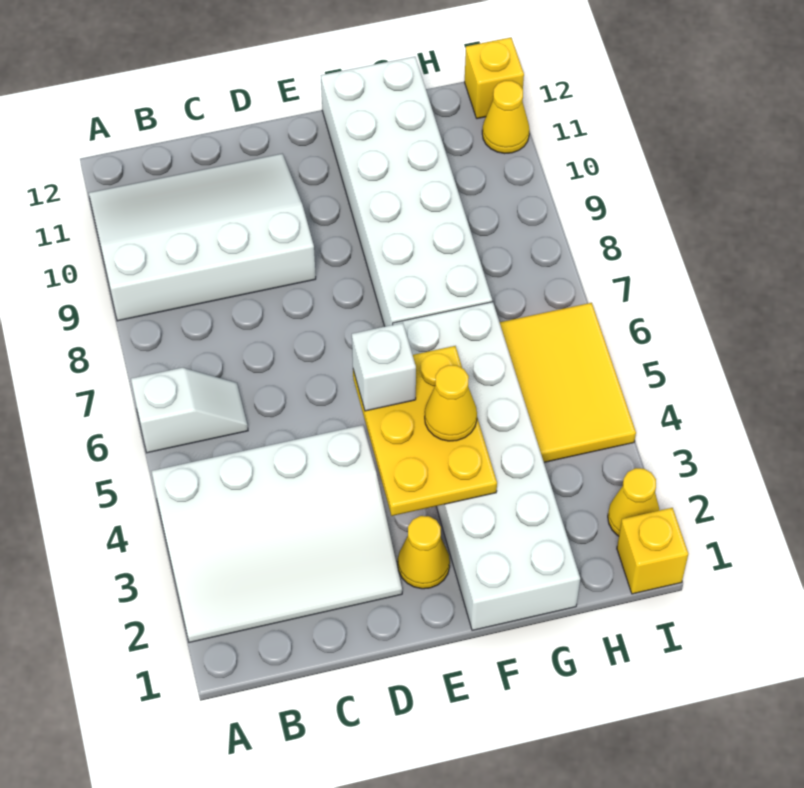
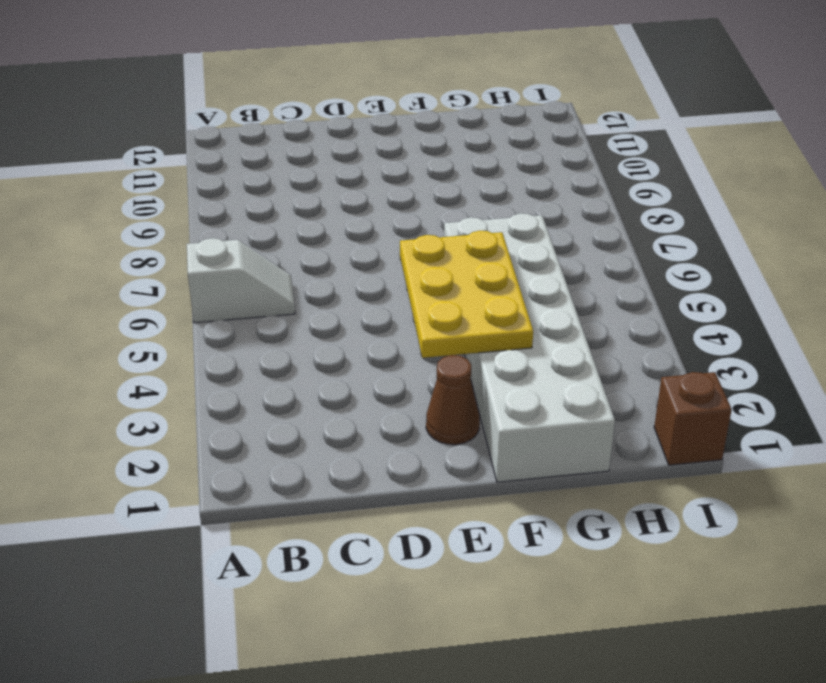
brown cone E2 level 1 -> yellow cone E2 level 1
brown brick I1 level 1 -> yellow brick I1 level 1
none -> white slope A2:D4 level 1 top 4
none -> white slope A9:D11 level 1 top 9
none -> white brick F7:G12 level 1

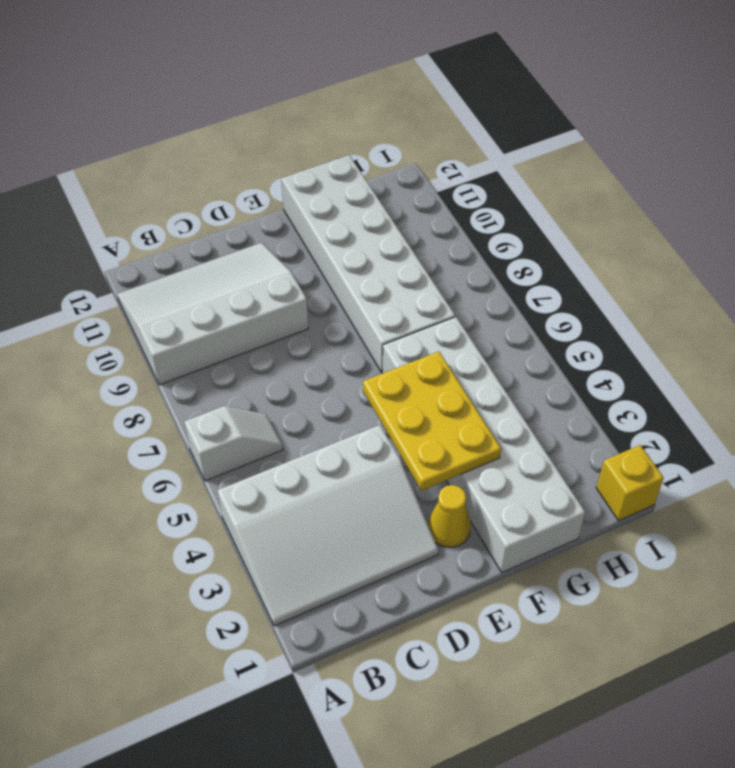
none -> yellow tile H4:I6 level 1
none -> yellow cone I2 level 1
none -> yellow cone I11 level 1

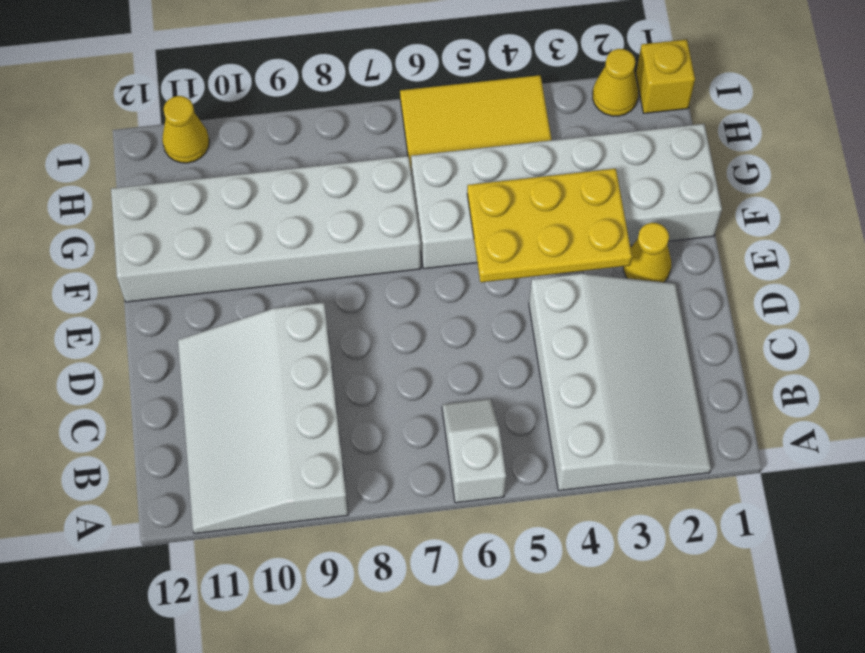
none -> yellow brick I12 level 1
none -> white brick E5 level 3
none -> yellow cone F4 level 3

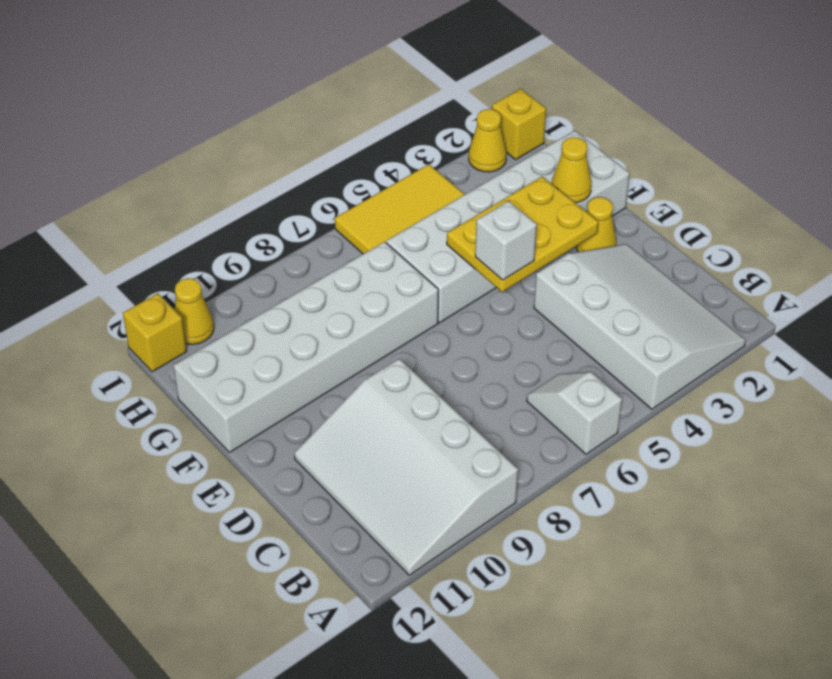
yellow cone F2 level 2 -> yellow cone F4 level 3

